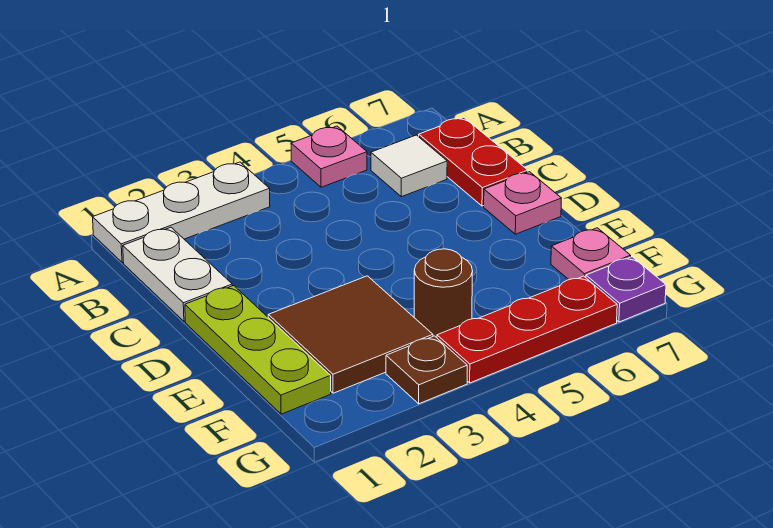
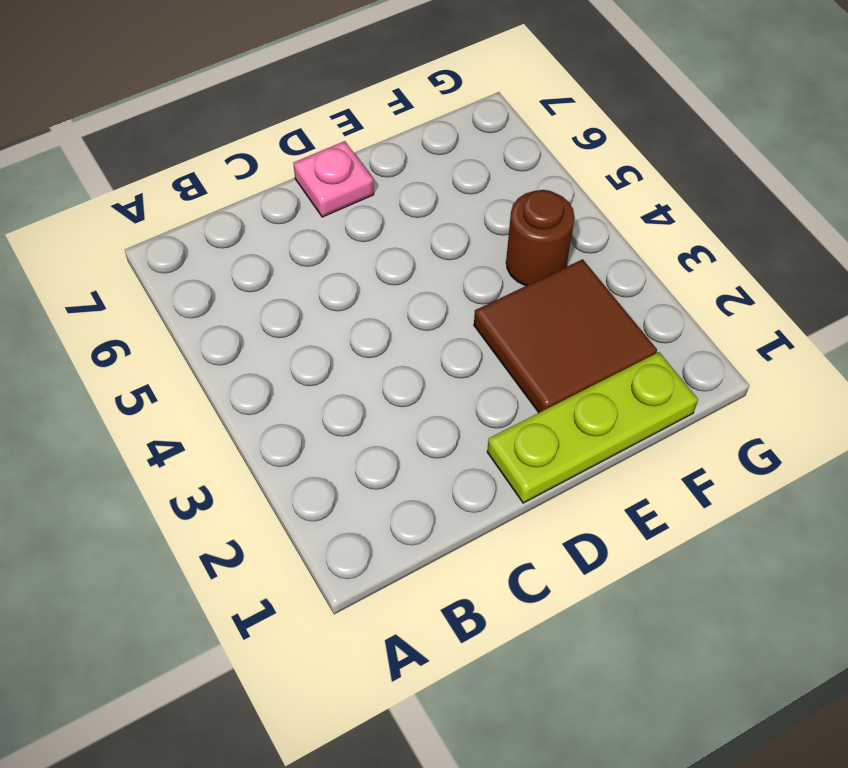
none -> white plate A1:A3 level 1
none -> pink plate A5 level 1
none -> white plate B1:C1 level 1

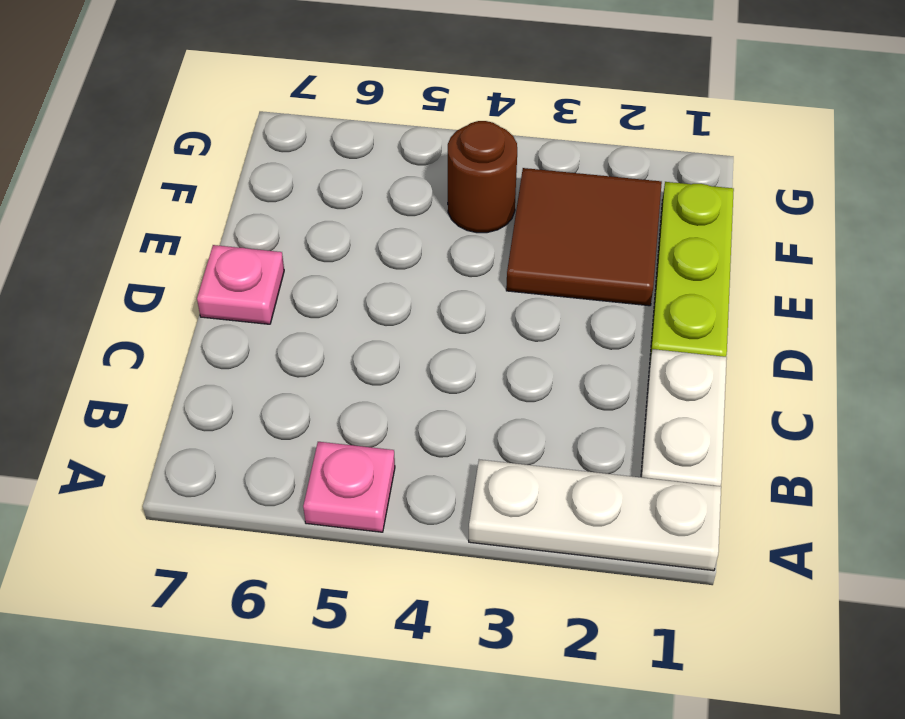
none -> white tile B6 level 1
none -> red plate B7:C7 level 1
none -> pink plate F7 level 1

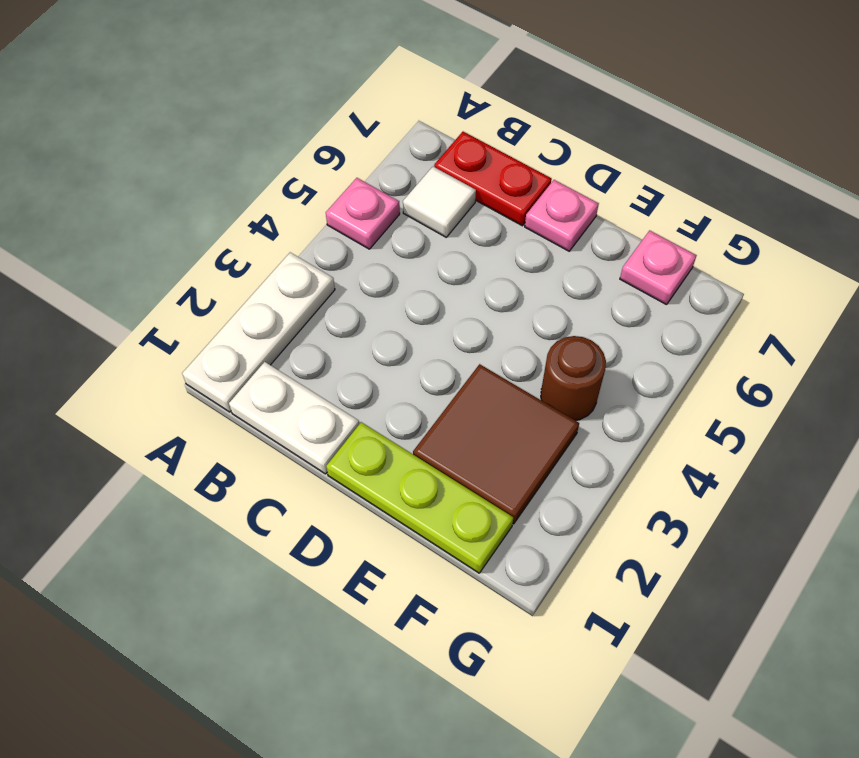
none -> brown plate G3 level 1
none -> red plate G4:G6 level 1
none -> purple plate G7 level 1

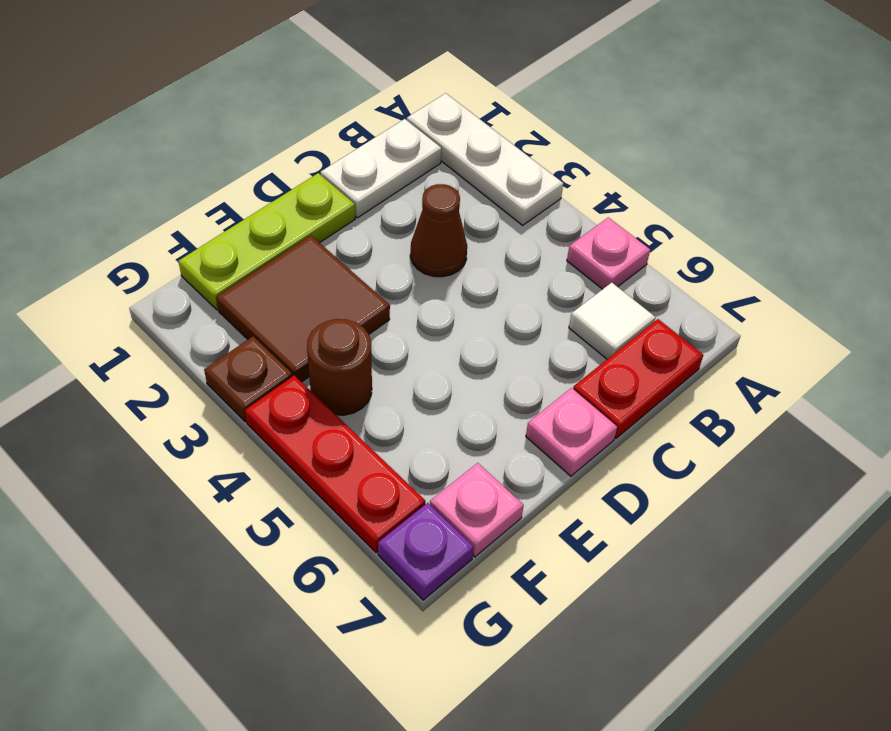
brown cone C3 level 1 -> none

